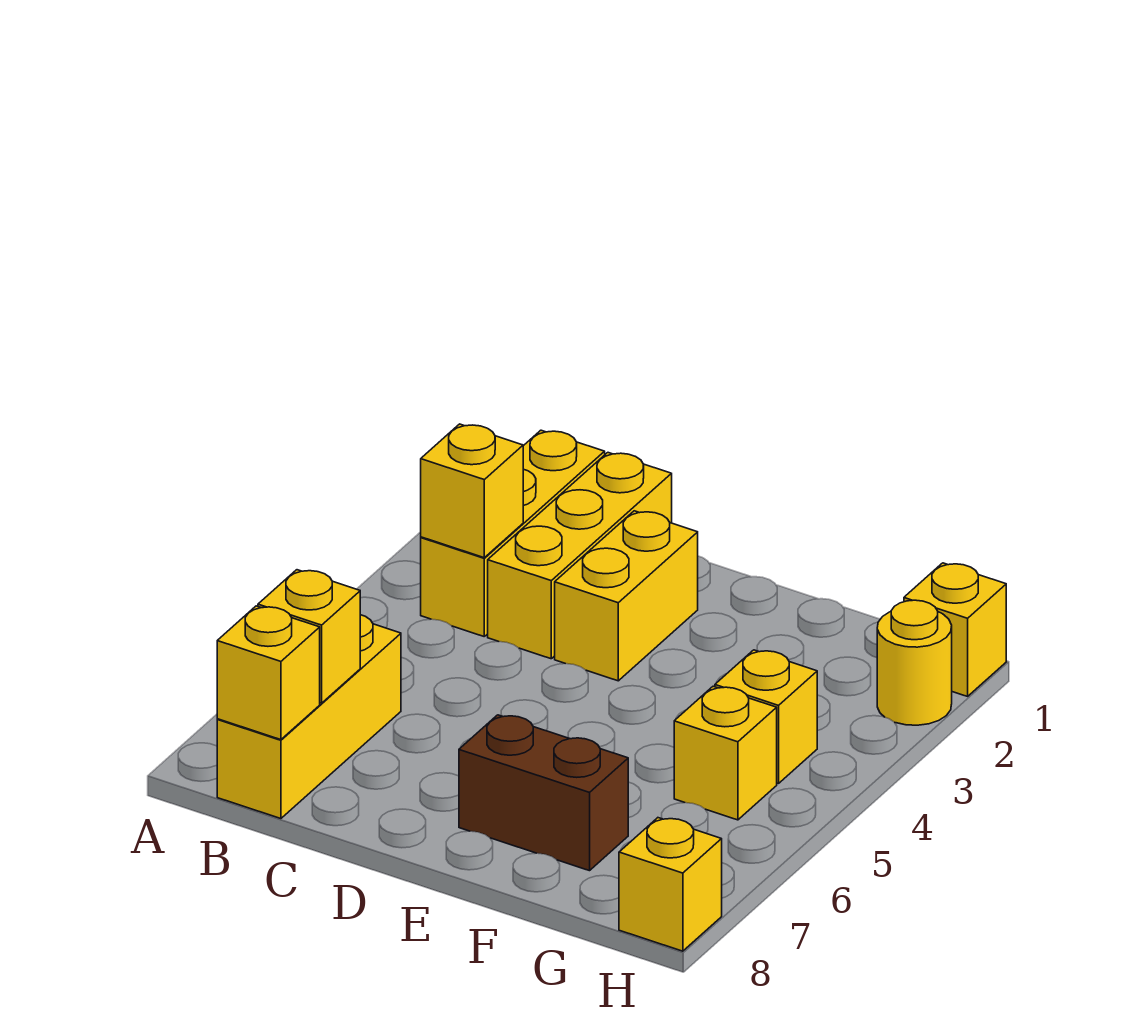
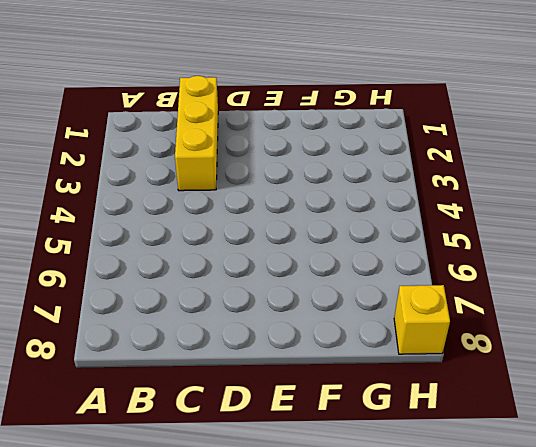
none -> yellow brick B1:B3 level 1
none -> yellow brick B6:B8 level 1
none -> yellow brick D2:D3 level 1

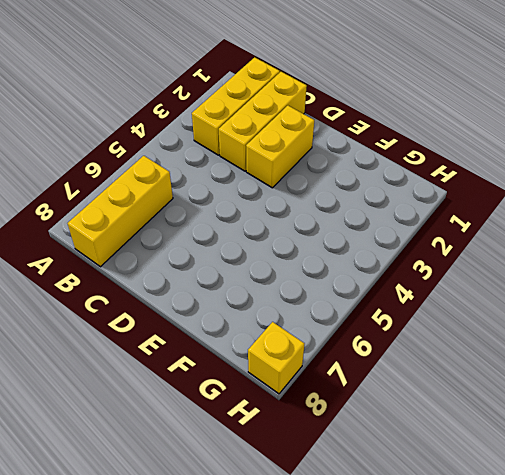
none -> brown brick E7:F7 level 1
none -> yellow brick G4 level 1
none -> yellow brick G5 level 1

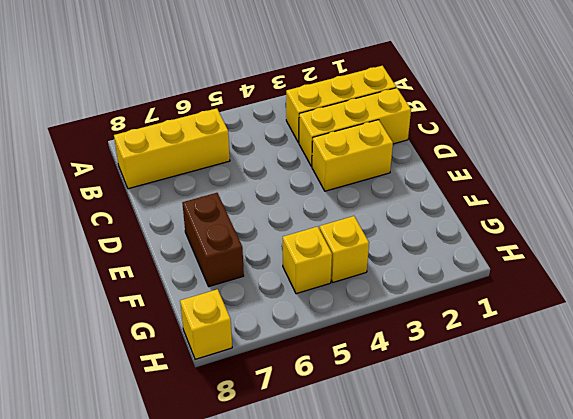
none -> yellow brick H1 level 1
none -> yellow round brick H2 level 1
none -> yellow brick B3 level 2

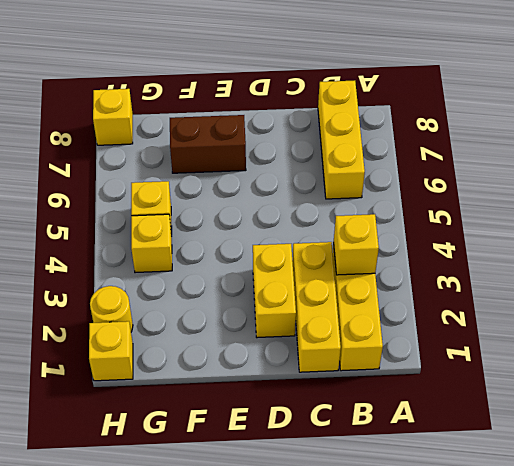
none -> yellow brick B7 level 2
none -> yellow brick B8 level 2

